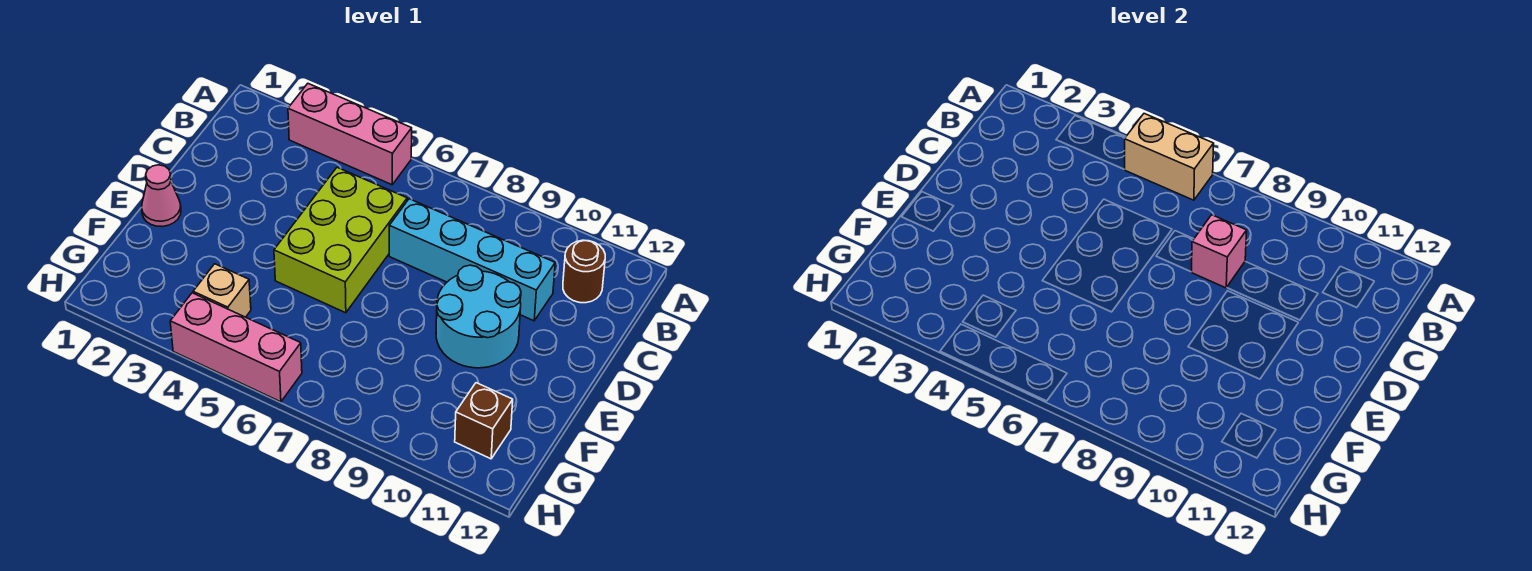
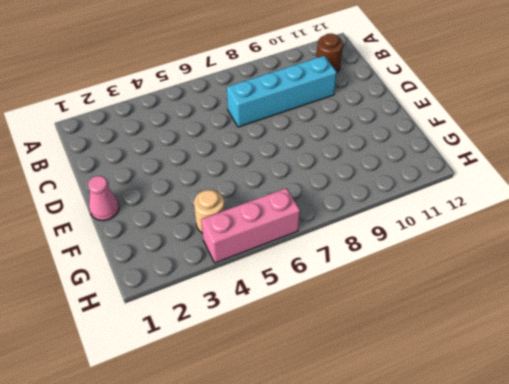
tan round brick G4 level 1 -> tan brick G4 level 1
none -> pink brick A3:A5 level 1
none -> lime brick C5:E6 level 1

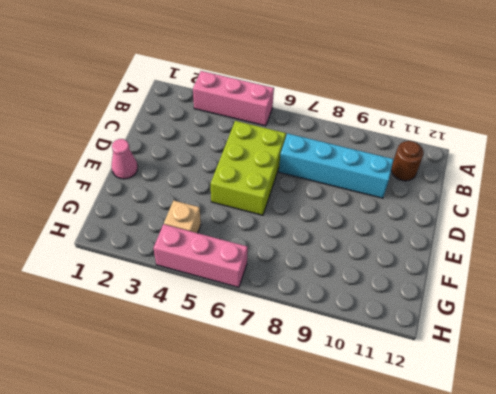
none -> cyan round brick D9:E10 level 1
none -> brown brick G11 level 1

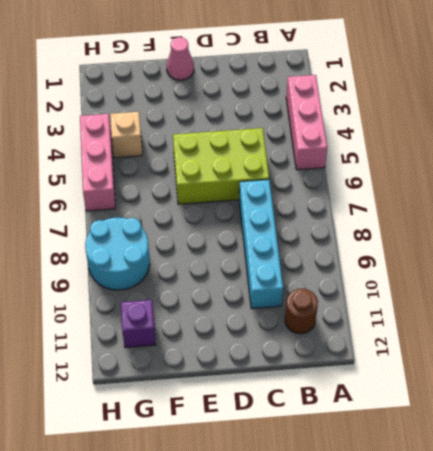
cyan round brick G8:H9 level 1 -> cyan round brick D9:E10 level 1
purple brick G11 level 1 -> brown brick G11 level 1
none -> tan brick A5:A6 level 2
none -> pink brick C8 level 2

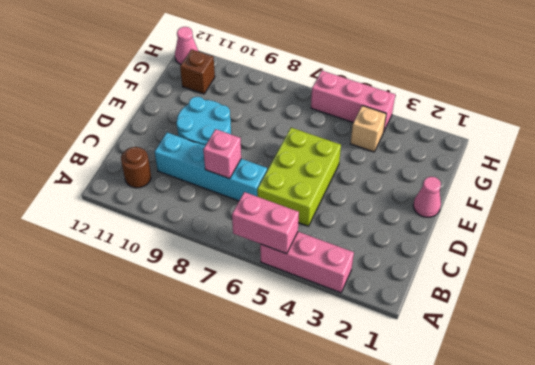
pink brick A5:A6 level 2 -> tan brick A5:A6 level 2
pink cone H12 level 1 -> none

